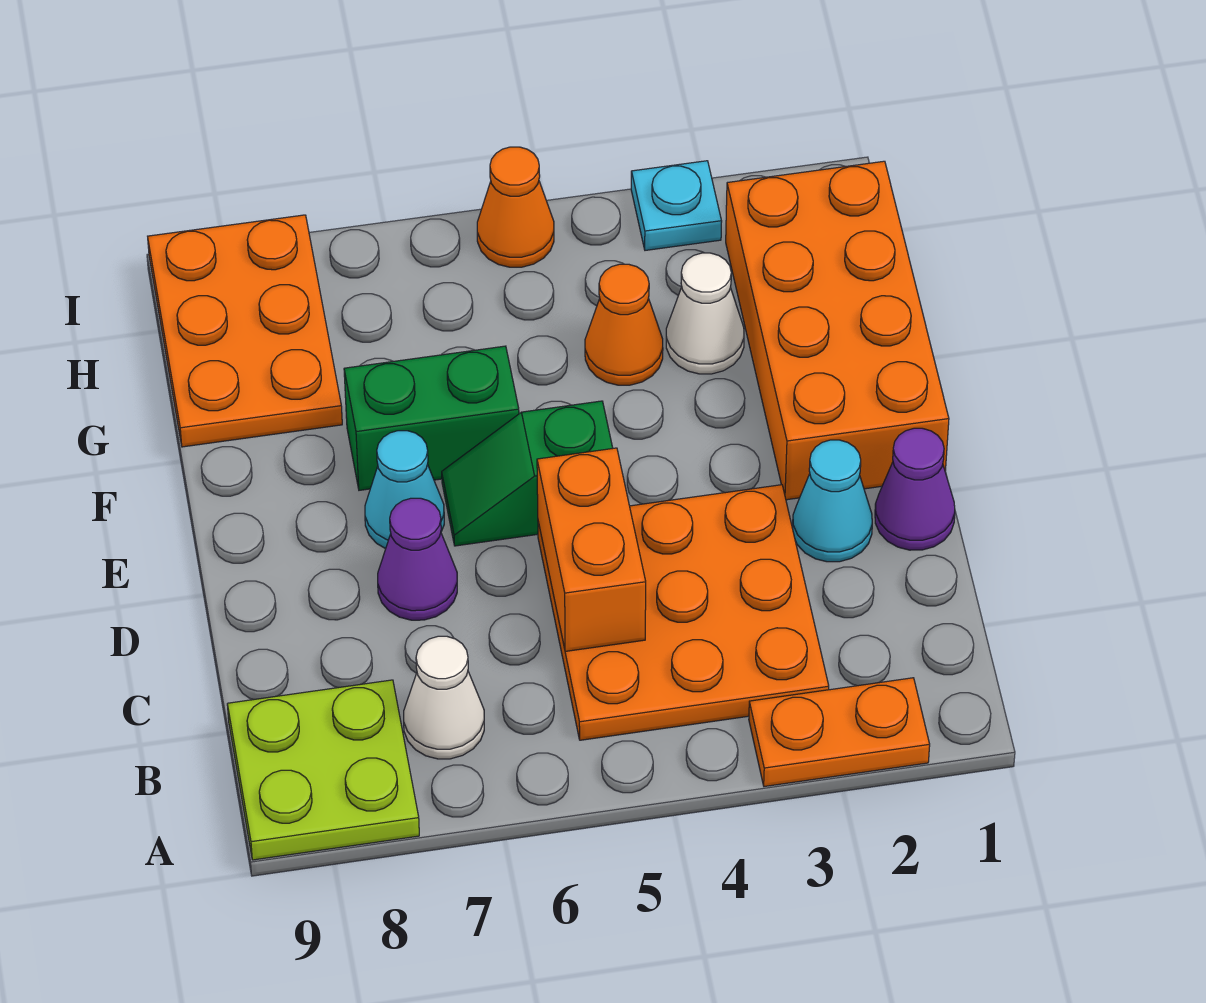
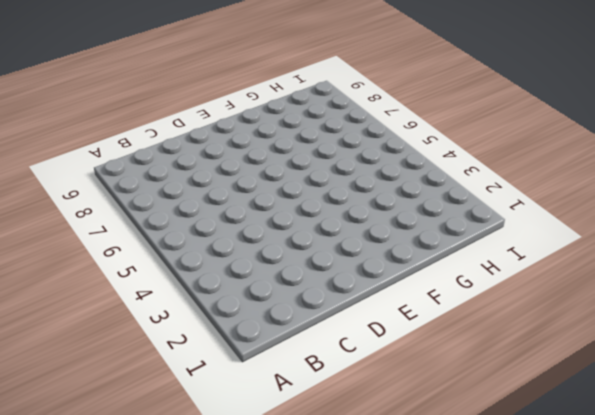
none -> orange plate A2:A3 level 1
none -> lime plate A8:B9 level 1
none -> orange plate B3:D5 level 1

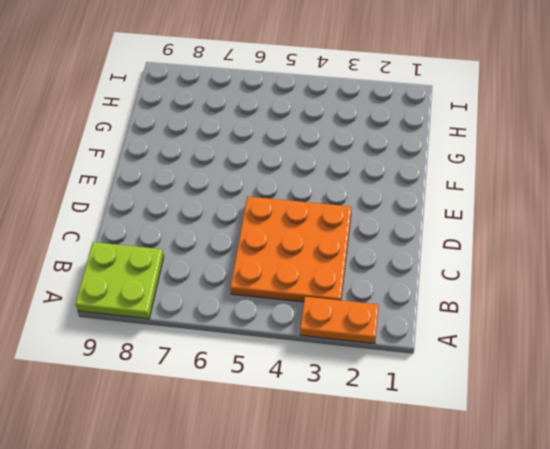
none -> white cone B7 level 1
none -> purple cone D1 level 1
none -> cyan cone D2 level 1

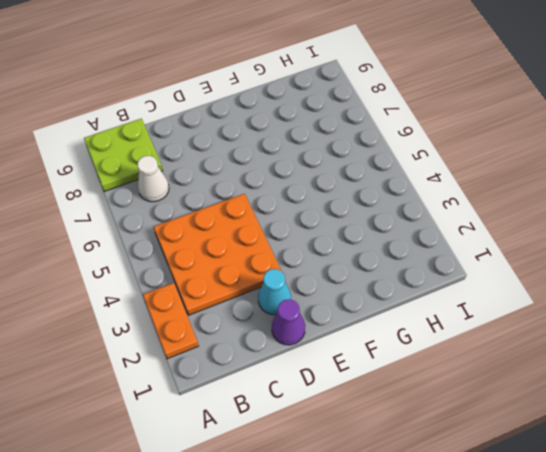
none -> purple cone D7 level 1
none -> orange brick E1:H2 level 1
none -> green slope E5:E6 level 1 top 5

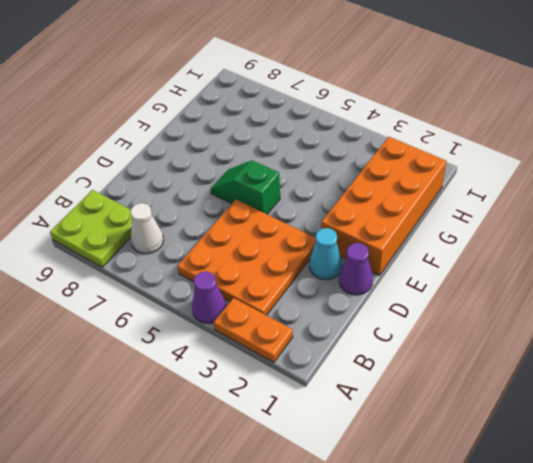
purple cone A4 level 1 -> purple cone D7 level 1
none -> cyan cone E7 level 1
none -> green brick F6:F7 level 1
none -> white cone G3 level 1

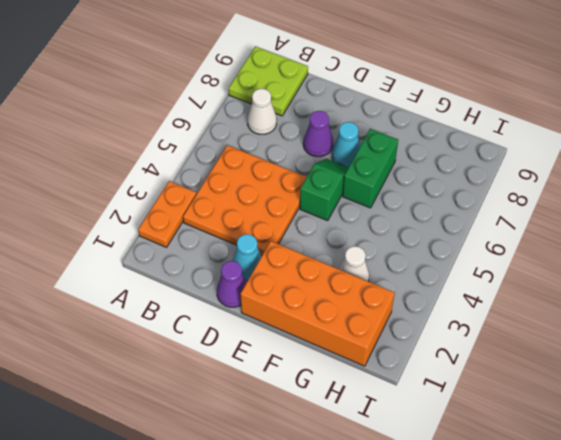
none -> orange cone G4 level 1
none -> orange plate G8:I9 level 1
none -> cyan plate I3 level 1

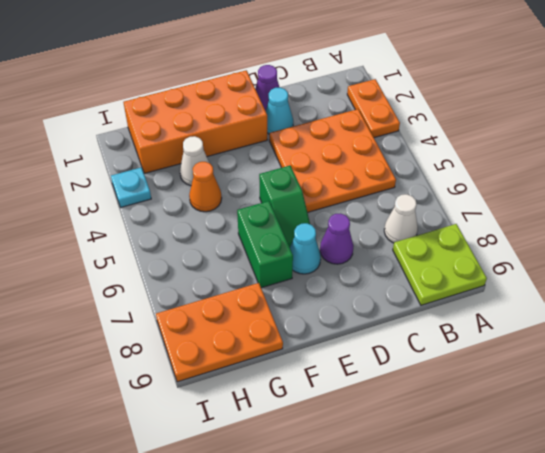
none -> orange cone I5 level 1
none -> orange brick C5:D5 level 2

